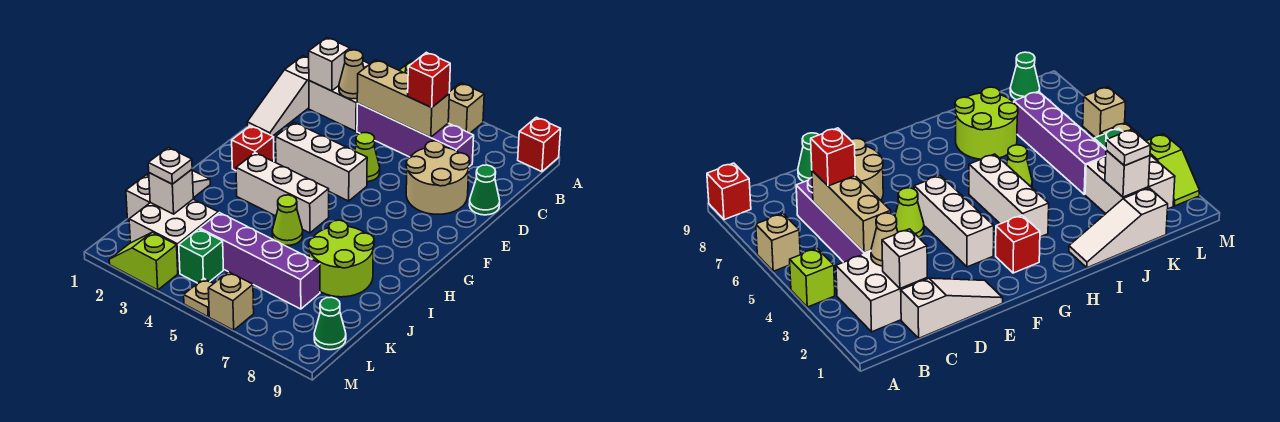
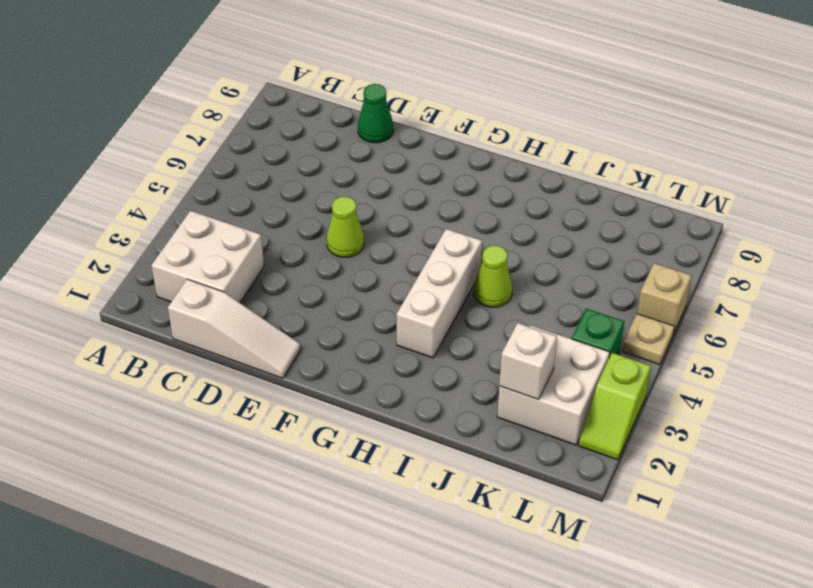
none -> lime brick A4 level 1
none -> tan brick A6 level 1
none -> red brick A9 level 1

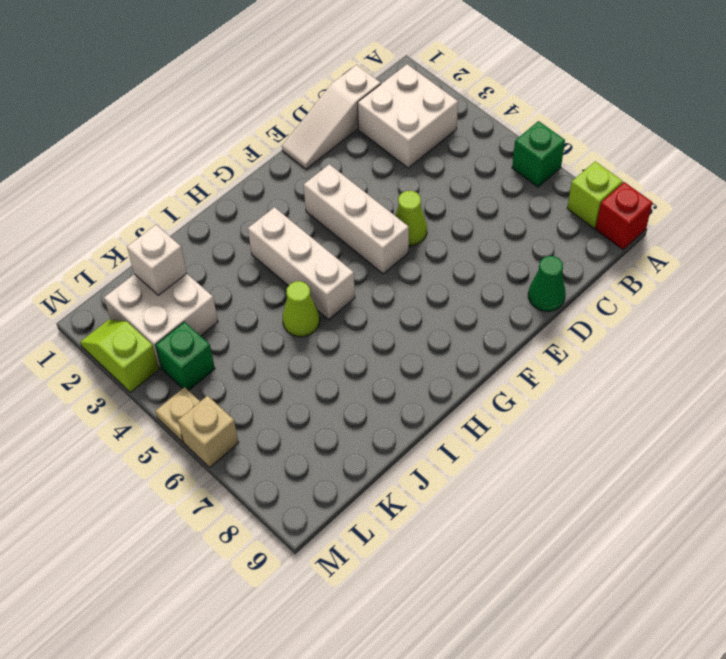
green brick A6 level 1 -> tan brick A6 level 1
lime brick A8 level 1 -> lime brick A4 level 1
none -> purple brick C4:C7 level 1
none -> tan round brick D7:E8 level 1
none -> red brick G2 level 1

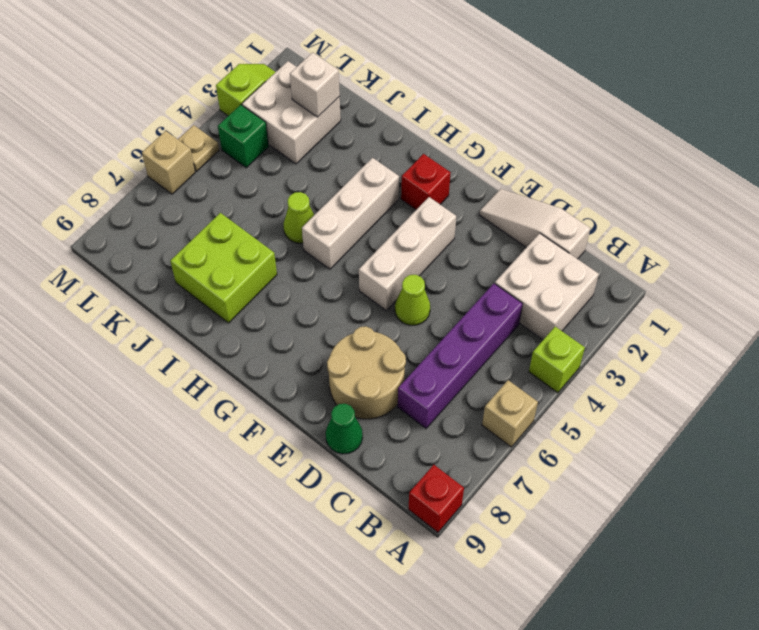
lime brick I7:J8 level 1 -> lime round brick I7:J8 level 1
none -> white slope I1:K1 level 1 top K
none -> purple brick K4:K7 level 1
none -> green cone L9 level 1

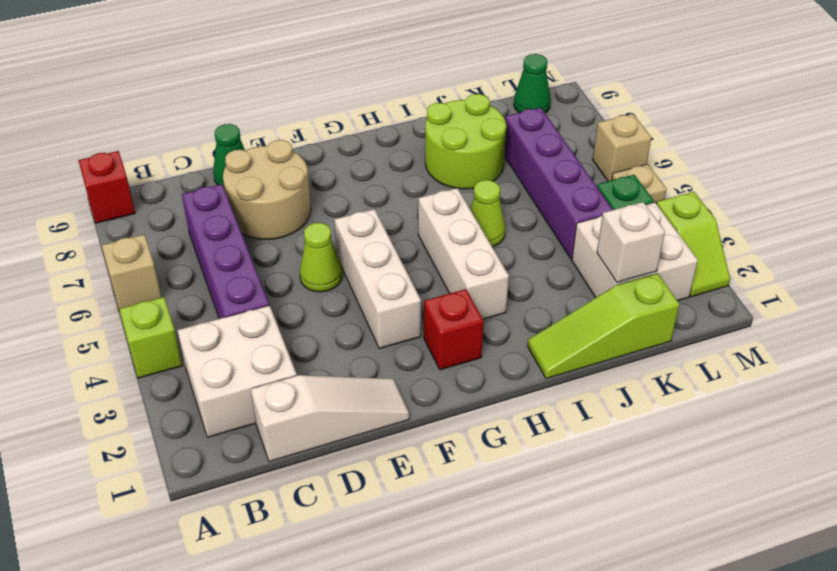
lime slope I1:K1 level 1 top K -> white slope I1:K1 level 1 top K
none -> white brick C2 level 2
none -> tan cone C3 level 2
none -> tan brick C4:C6 level 2

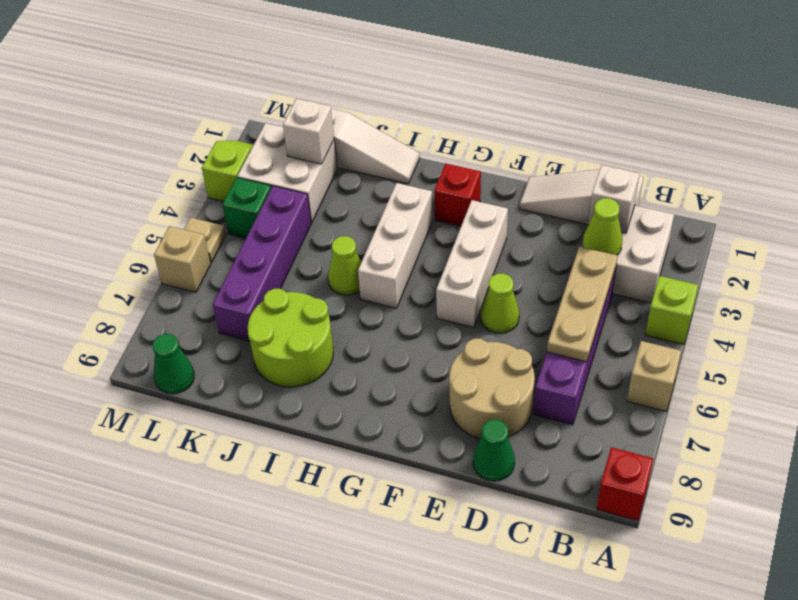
lime cone C3 level 2 -> tan cone C3 level 2
tan plate C4:C6 level 2 -> tan brick C4:C6 level 2
none -> red brick C6 level 3
none -> white plate K2 level 3

